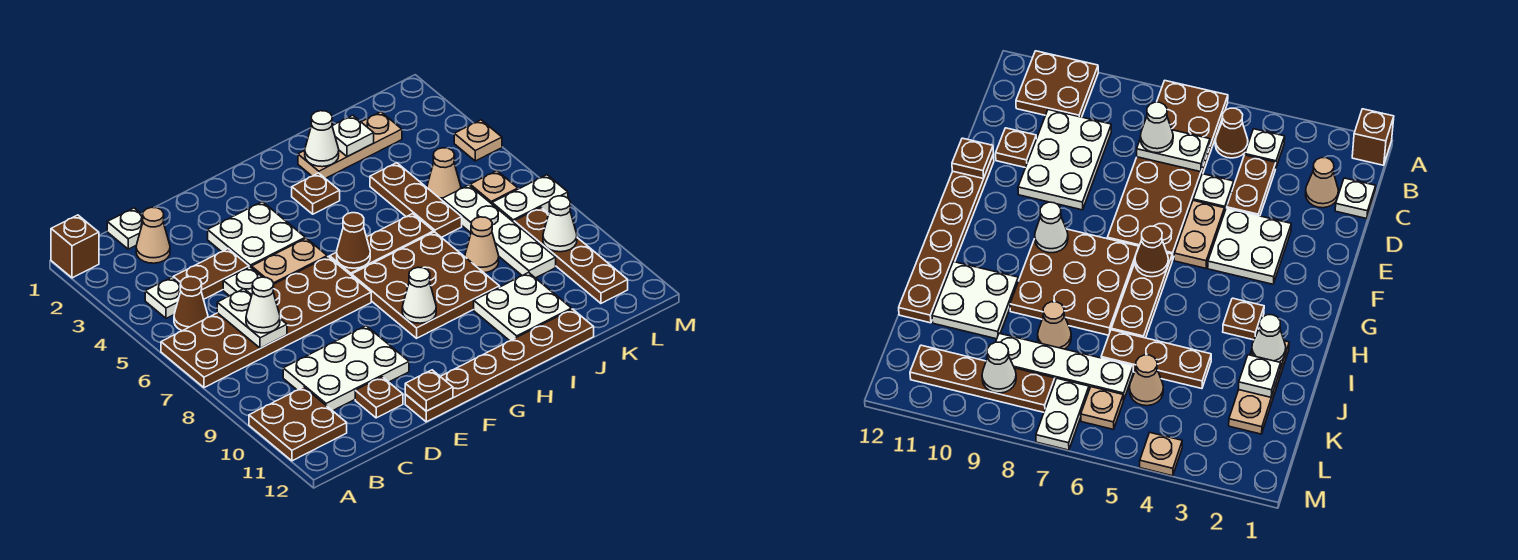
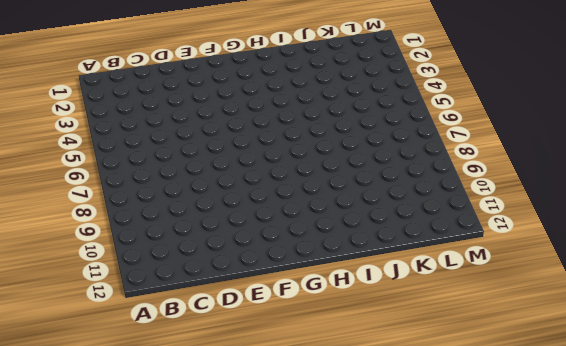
none -> brown brick A1 level 1
none -> brown plate A6:F7 level 1
none -> brown plate A10:B11 level 1
none -> white plate B4 level 1

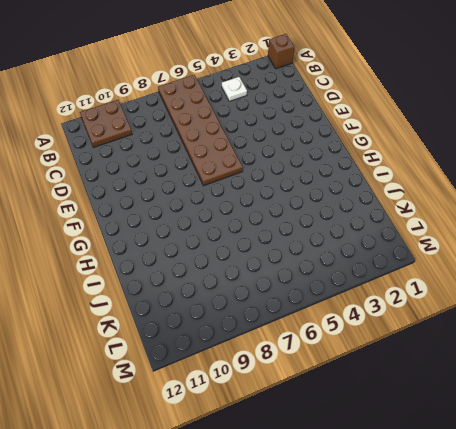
none -> brown cone B5 level 1
none -> white plate C1 level 1
none -> tan cone C2 level 1
none -> brown plate C4:D4 level 1

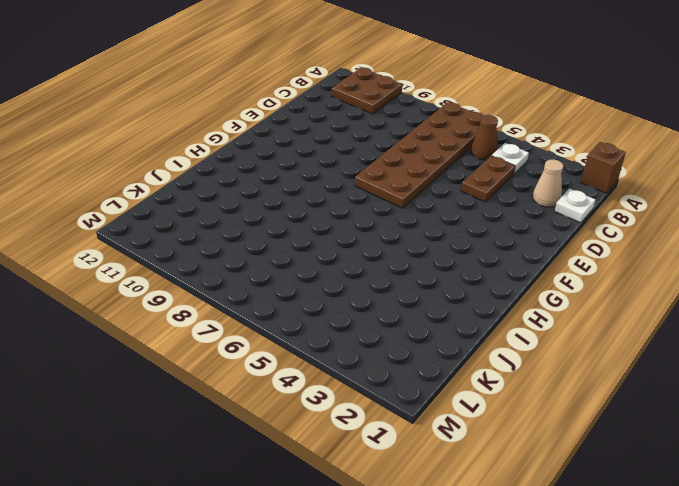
none -> white plate C9:E10 level 1
none -> white plate D5 level 1
none -> brown plate D11 level 1
none -> white plate E3:F4 level 1

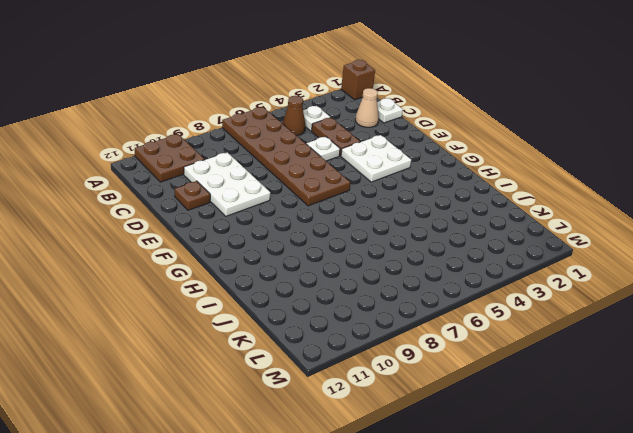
none -> tan plate E5:F5 level 1
none -> brown plate E12:J12 level 1
none -> brown plate G6:I6 level 1
none -> brown plate G7:I9 level 1

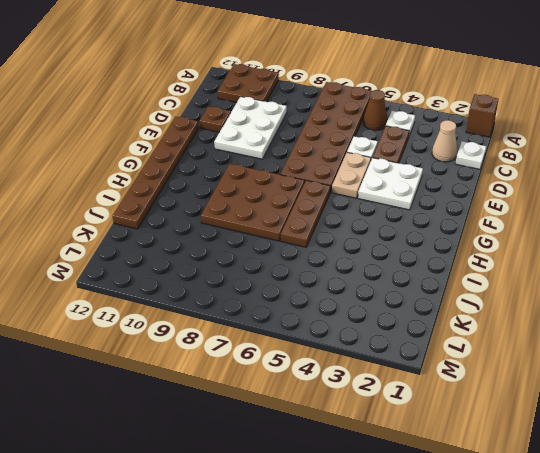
none -> brown plate H3 level 1
none -> tan plate I2:K2 level 1
none -> white plate I10:J11 level 1
none -> brown plate J4:J6 level 1

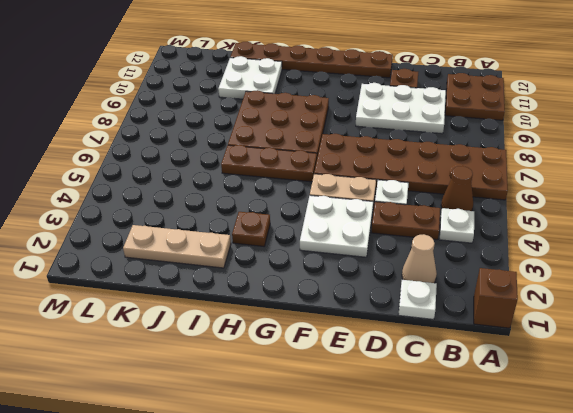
none -> brown plate J4:J6 level 1
none -> tan cone J8 level 1
none -> tan cone K5 level 1
none -> white plate K6:K9 level 1

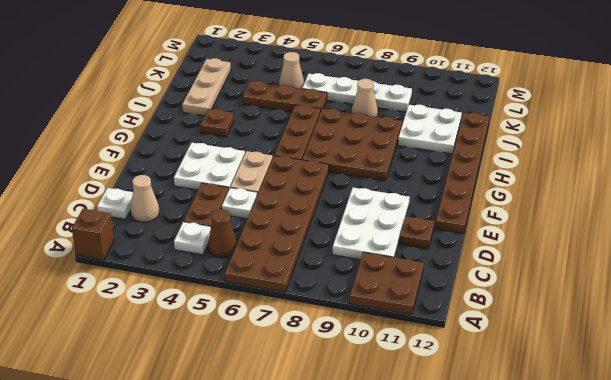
none -> tan plate L6 level 1
none -> white plate L7:M7 level 1
none -> brown plate L8:L11 level 1
none -> tan plate M4 level 1

